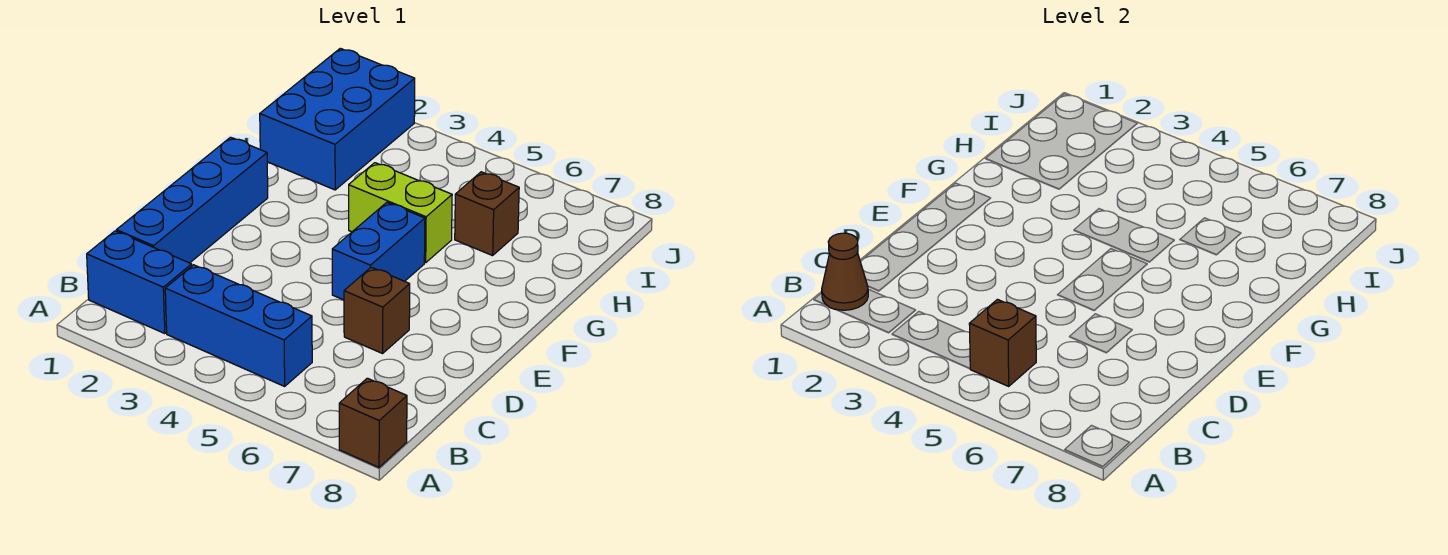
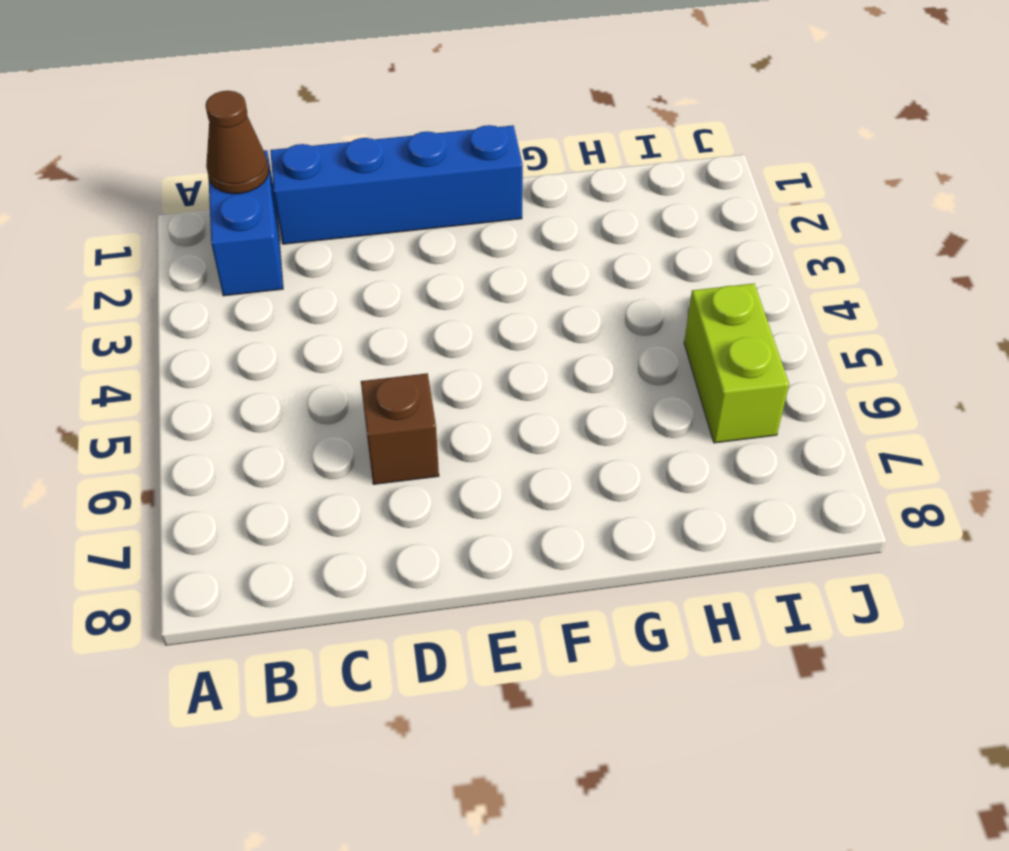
lime brick I5:I6 level 1 -> lime brick G4:G5 level 1
none -> brown brick A8 level 1
none -> blue brick B3:B5 level 1

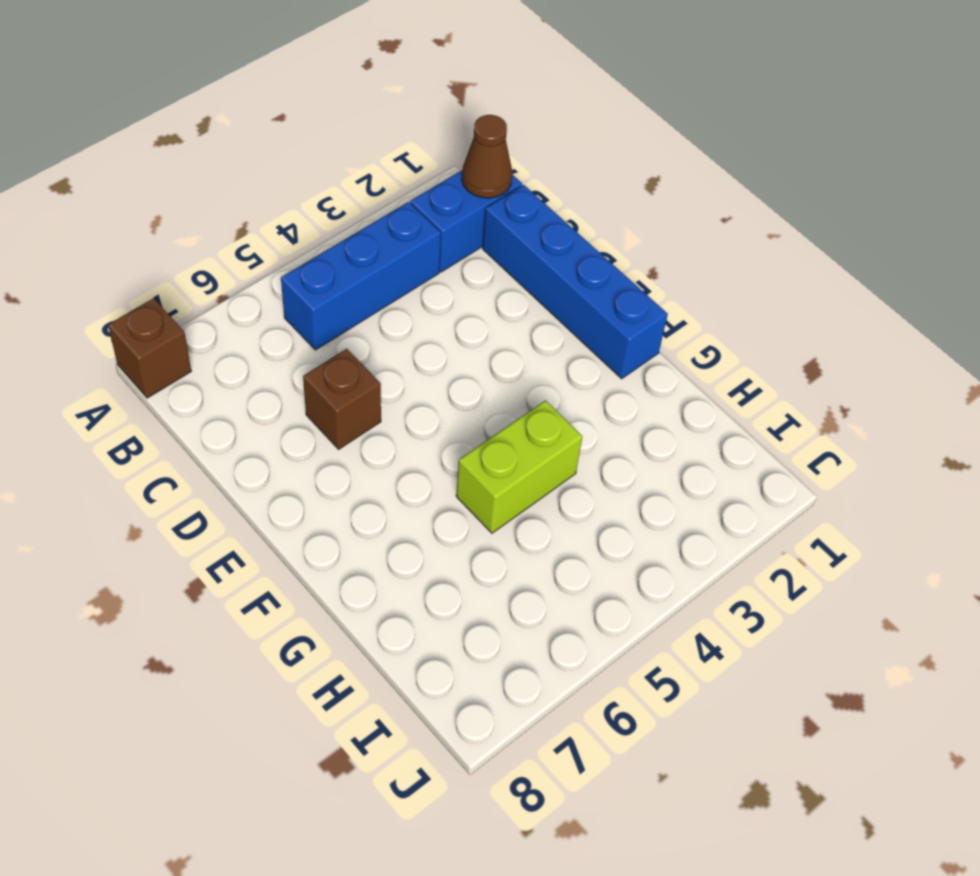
none -> blue brick E5:F5 level 1
none -> blue brick H1:J2 level 1

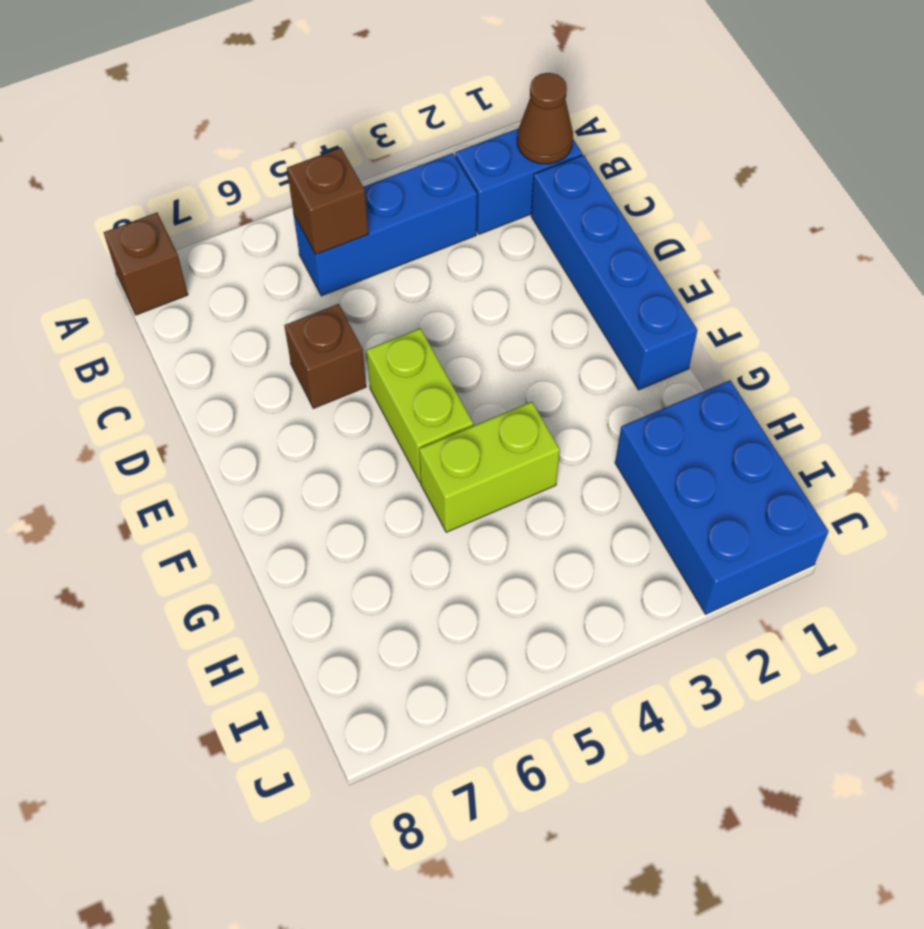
lime brick E5:F5 level 1 -> blue brick E5:F5 level 1
none -> brown brick H6 level 1

